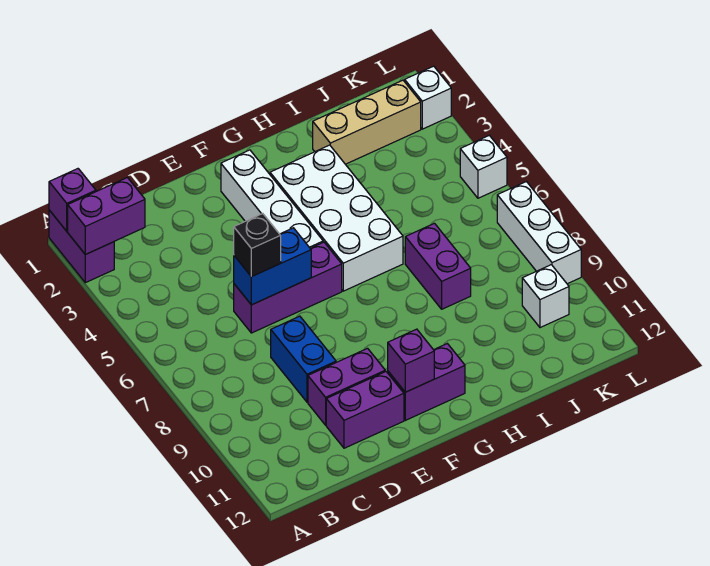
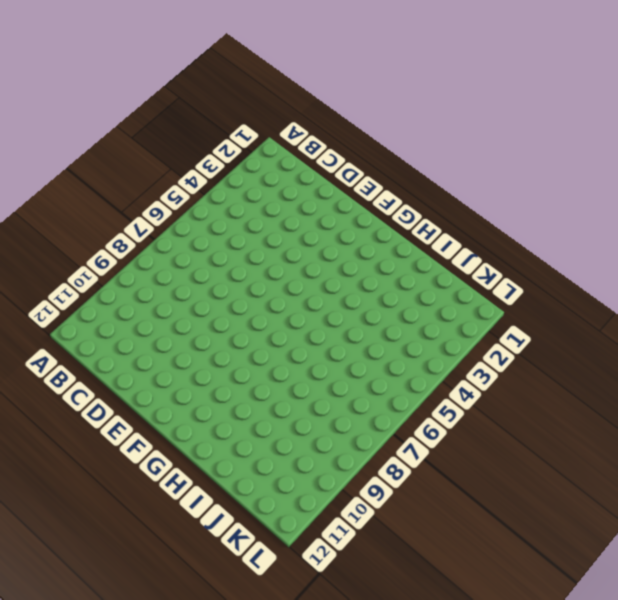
none -> purple brick A1:A2 level 1
none -> purple brick D6:F6 level 1
none -> blue brick D8:D9 level 1

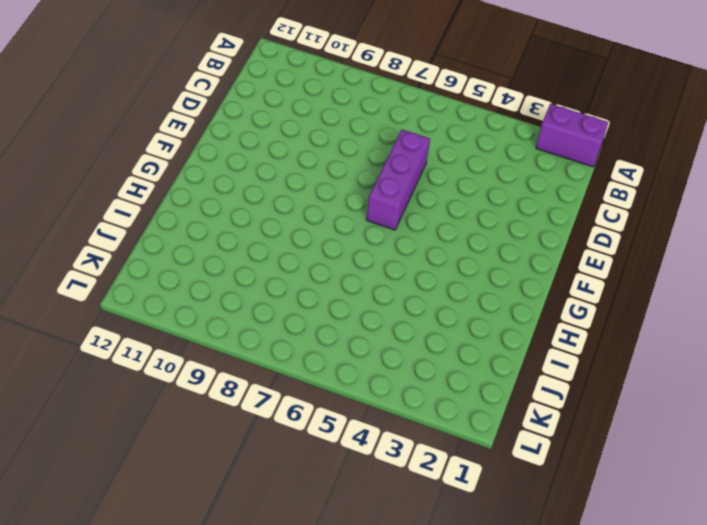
none -> blue brick D8:D9 level 1
none -> purple brick D10:E10 level 1
none -> purple brick D11:E11 level 1

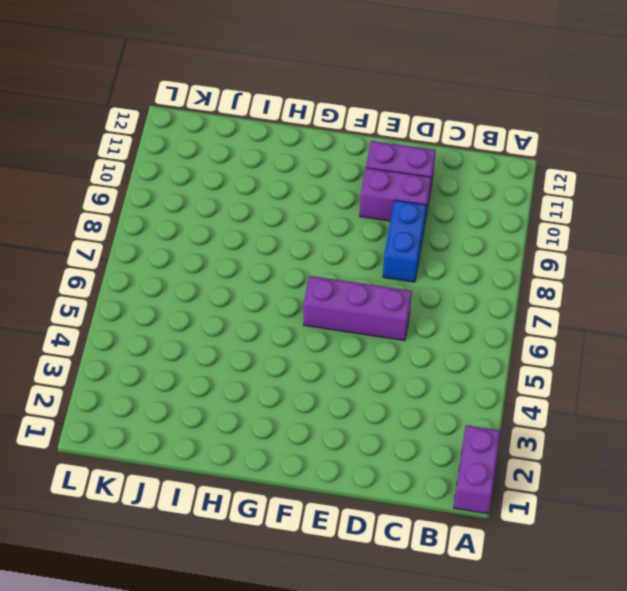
none -> white brick F2:F5 level 1
none -> purple brick F11:G11 level 1
none -> white brick G3:H6 level 1

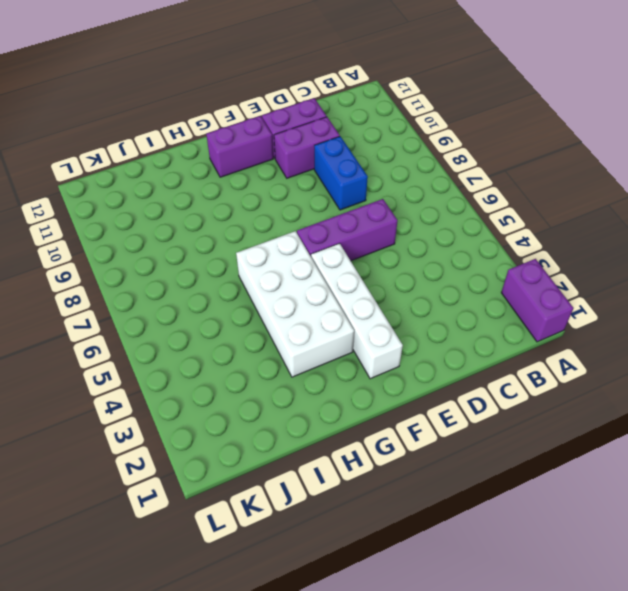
none -> tan brick I2:K2 level 1
none -> purple brick I7:I8 level 1
none -> white brick K10 level 1

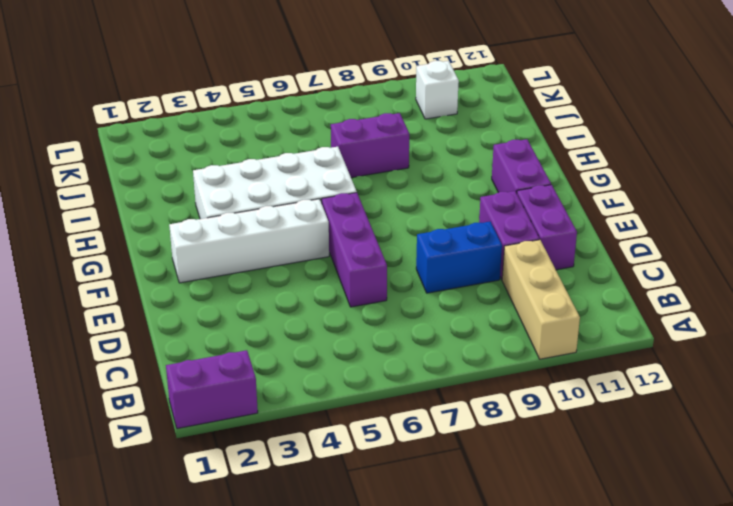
tan brick A10:C10 level 1 -> tan brick I2:K2 level 1
none -> white brick L2 level 1
none -> white brick L5 level 1
none -> white brick L7:L9 level 1

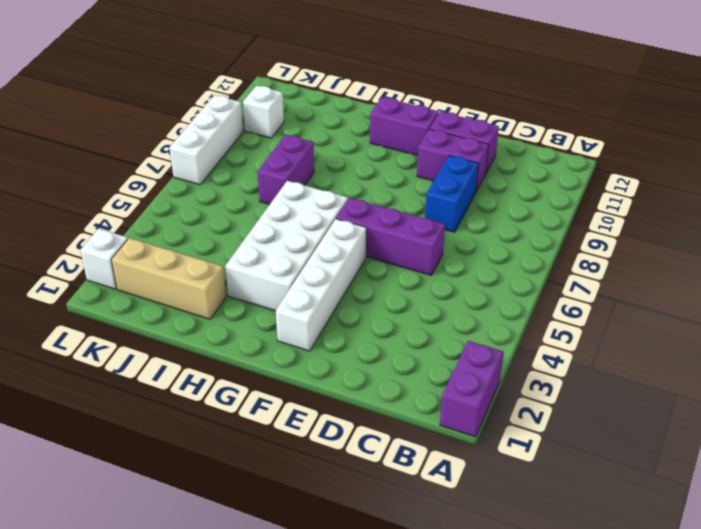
none -> white brick L5 level 1
none -> purple brick A1 level 2
none -> purple brick A2:B2 level 2

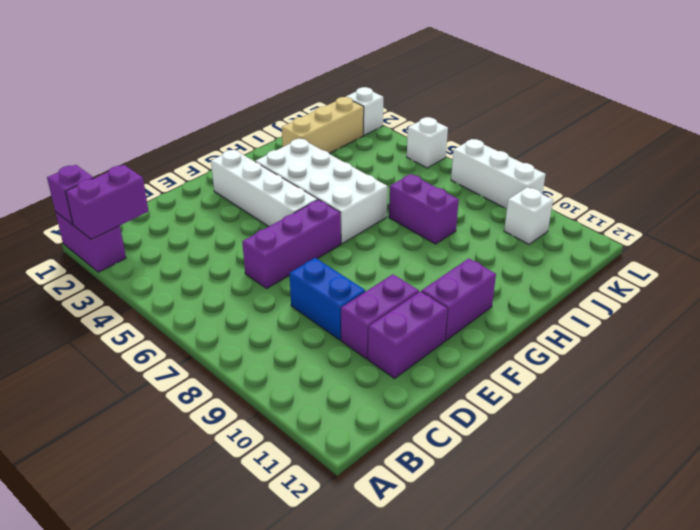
none -> blue brick D6:E6 level 2
none -> purple brick F11 level 2
none -> black brick D6 level 3

